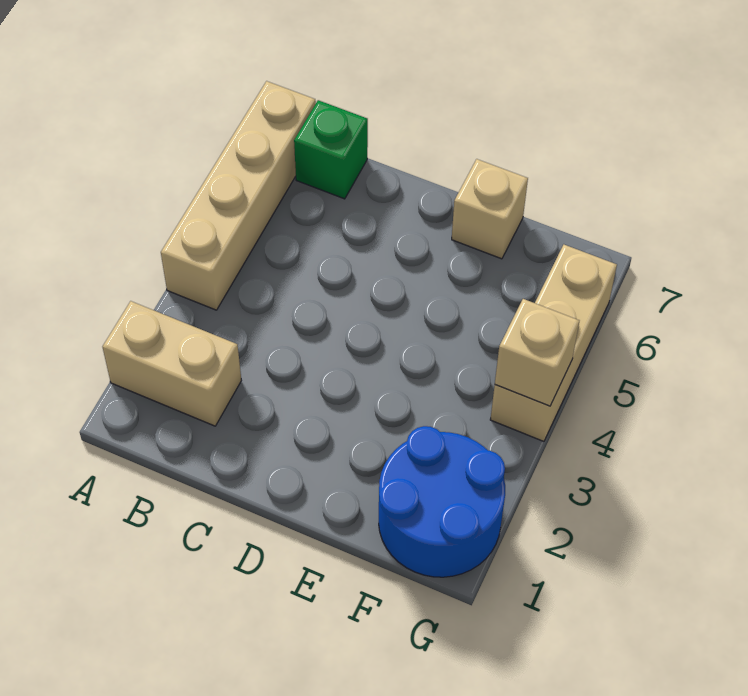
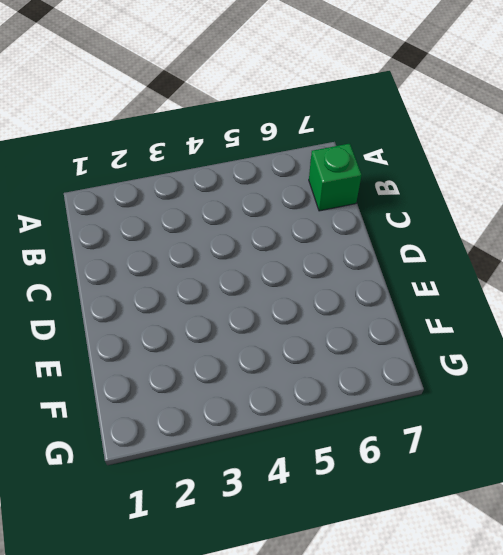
none -> tan brick A2:B2 level 1
none -> tan brick A4:A7 level 1

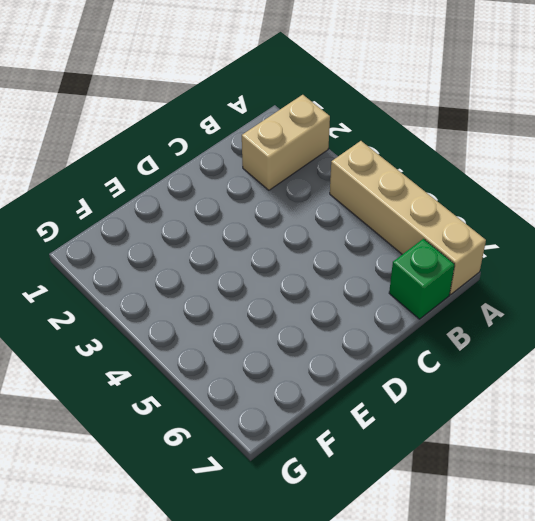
none -> tan brick E7 level 1
none -> blue round brick F1:G2 level 1

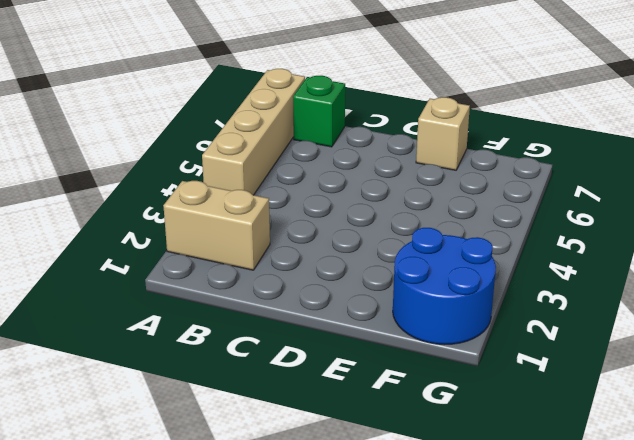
none -> tan brick G4:G6 level 1
none -> tan brick G4 level 2

